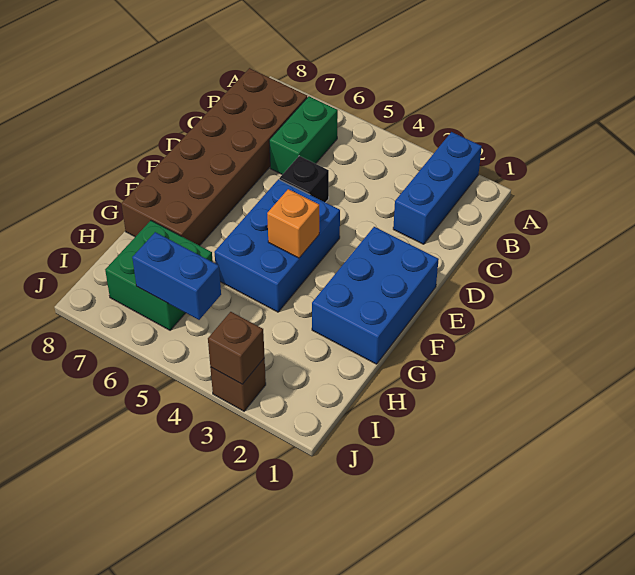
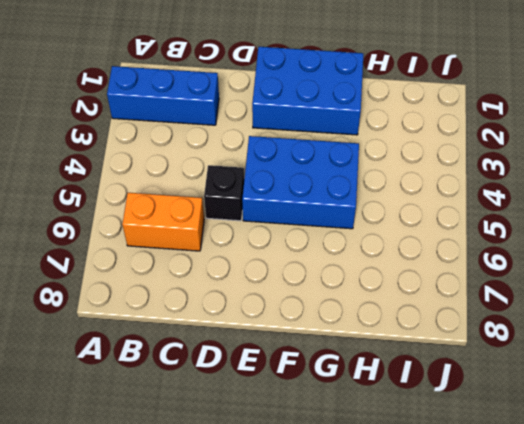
orange brick B6:C6 level 1 -> green brick B6:C6 level 1
none -> brown brick B7:G8 level 1
none -> green brick H6:I7 level 1

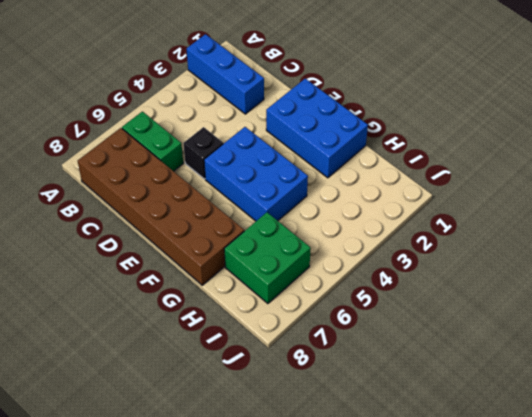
none -> brown brick J3 level 1
none -> orange brick F4 level 2

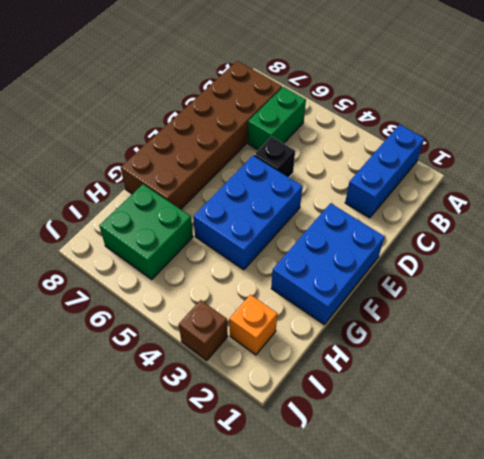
orange brick I2 level 1 -> orange brick F4 level 2
none -> blue brick I5:I6 level 2
none -> brown brick J3 level 2

